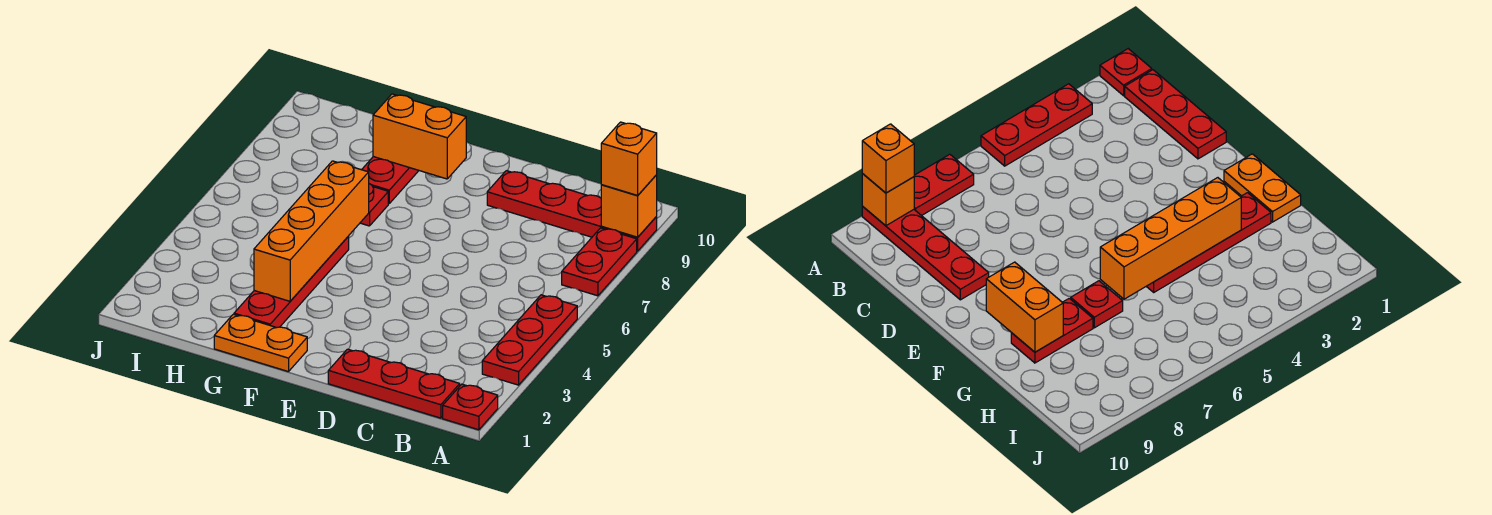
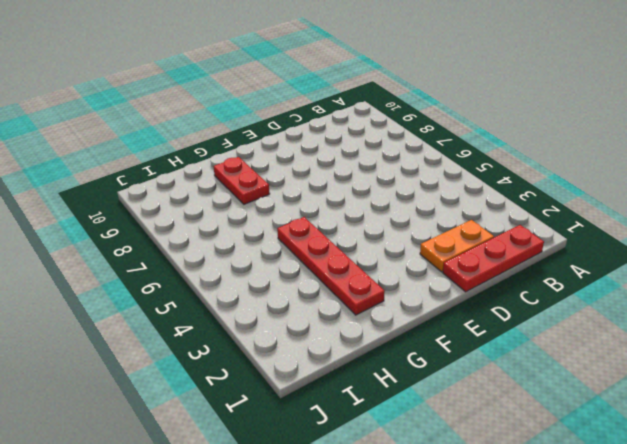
orange plate C2:D2 level 1 -> orange plate F1:G1 level 1
none -> red plate A1 level 1
none -> red plate A3:A5 level 1
none -> red plate A7:A8 level 1

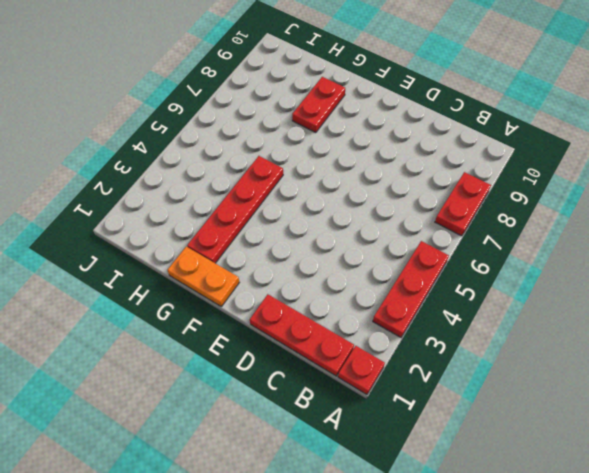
none -> red plate A9:D9 level 1
none -> red plate G7 level 1
none -> orange brick A9 level 2

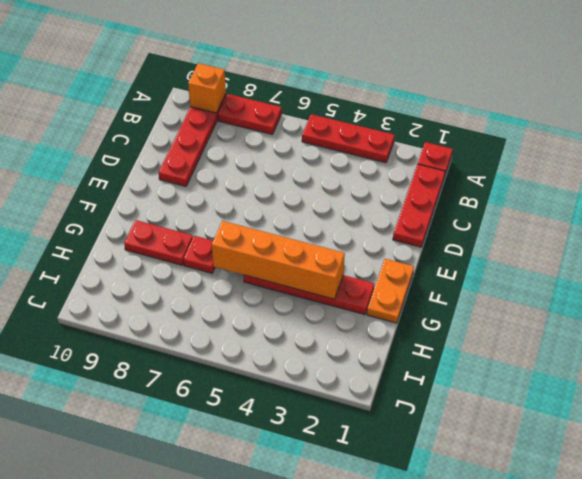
none -> orange brick F9:G9 level 2
none -> orange brick A9 level 3

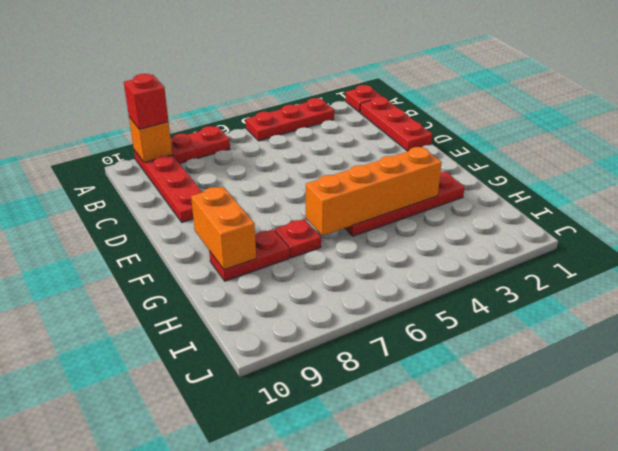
red brick A9 level 3 -> orange brick A9 level 3
none -> orange plate F1:G1 level 1

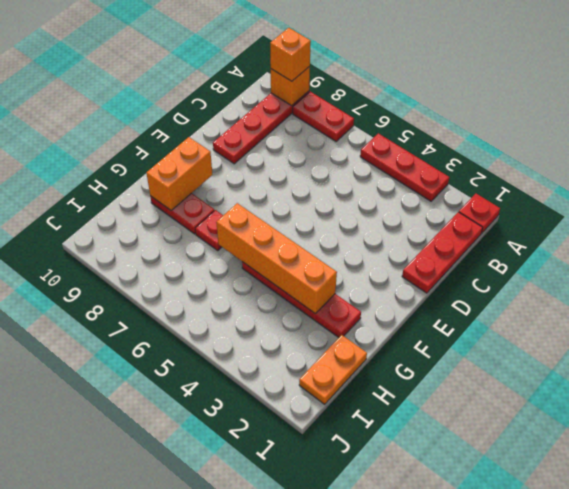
orange plate H1:I1 level 1 -> orange plate F1:G1 level 1

